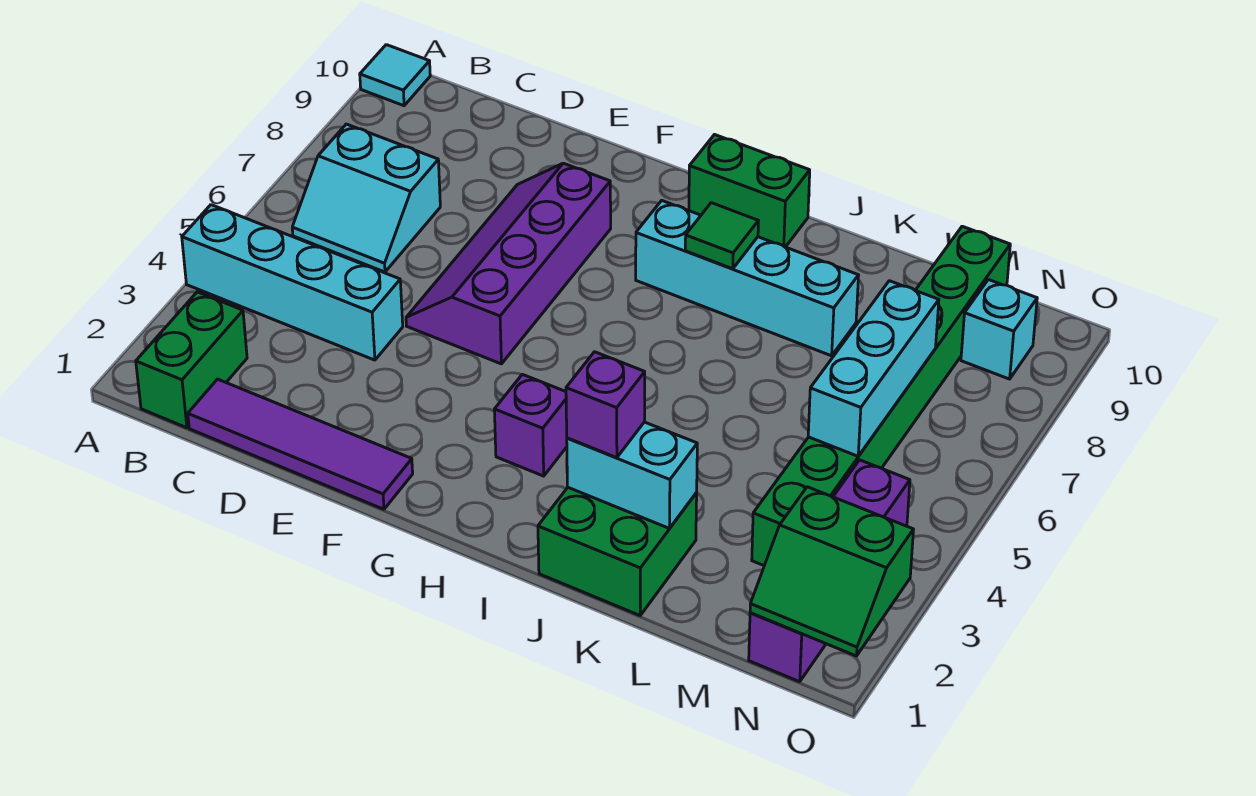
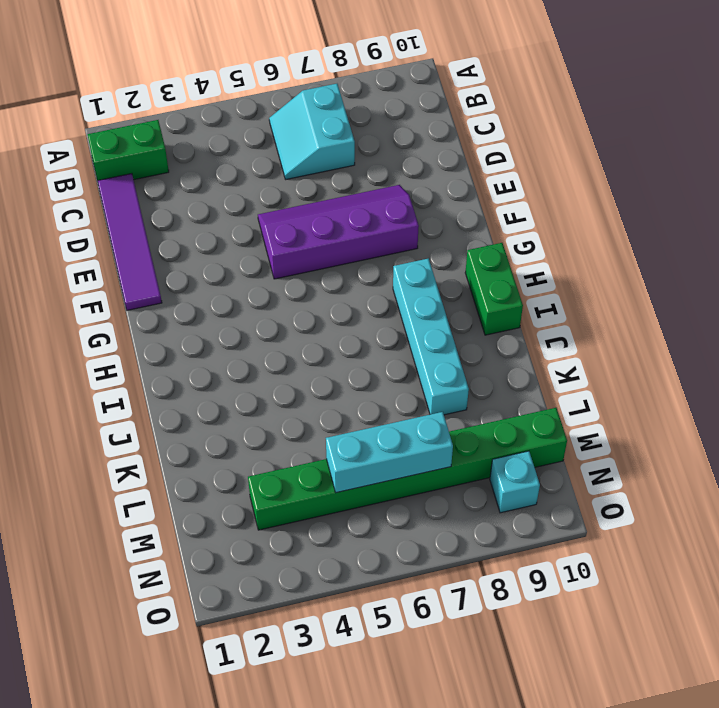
none -> cyan brick A4:D4 level 1
none -> cyan tile A10 level 1
none -> purple brick H3 level 1

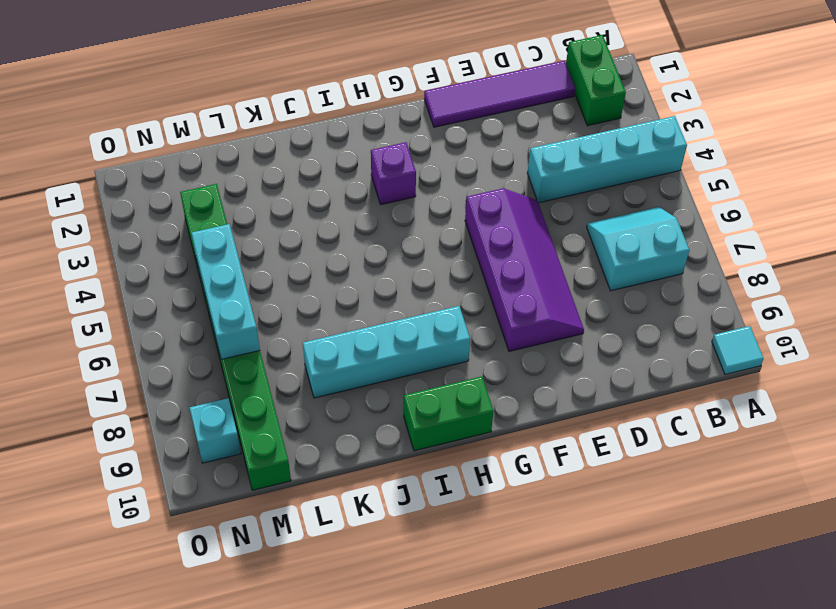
none -> green brick J1:K2 level 1
none -> purple brick N1:N4 level 1
none -> green tile I8 level 2

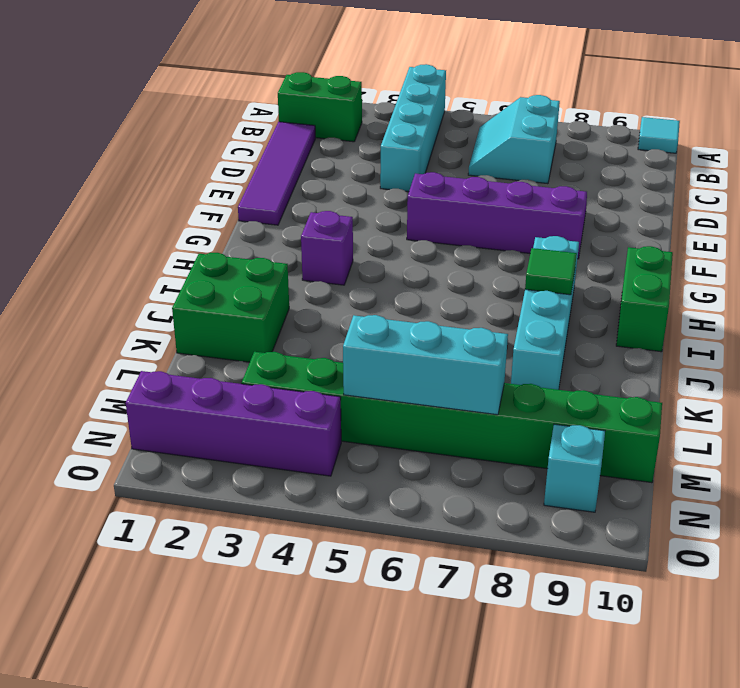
none -> cyan brick J2:K2 level 2
none -> green slope N1:O2 level 2 top 2
none -> purple brick J2 level 3

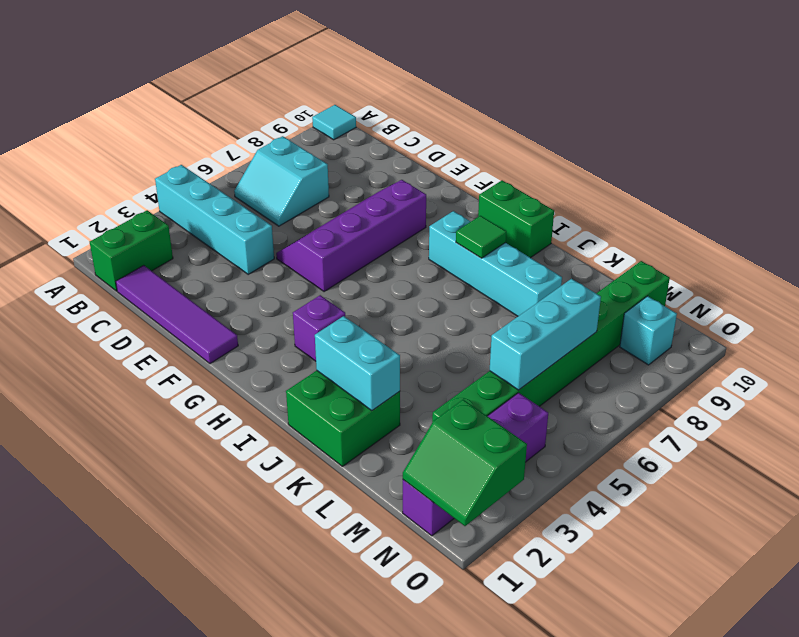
none -> purple brick J2 level 3

